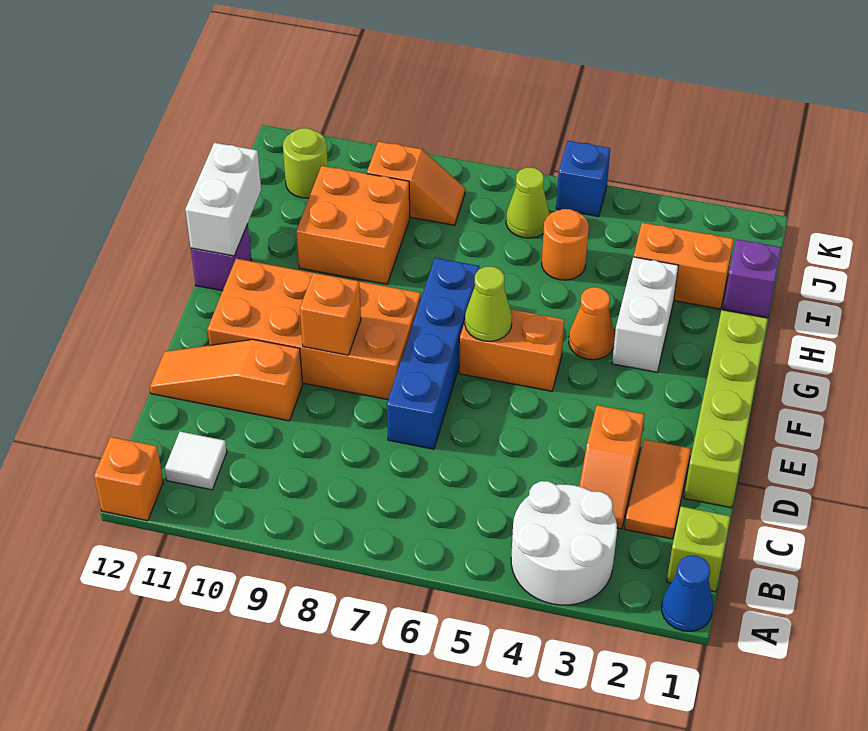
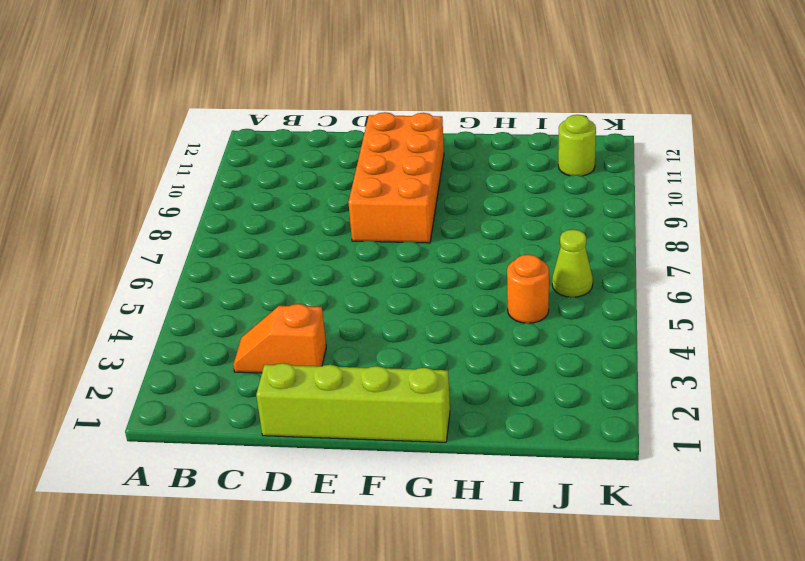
none -> blue cone A1 level 1
none -> white round brick A3:B4 level 1
none -> orange brick A12 level 1

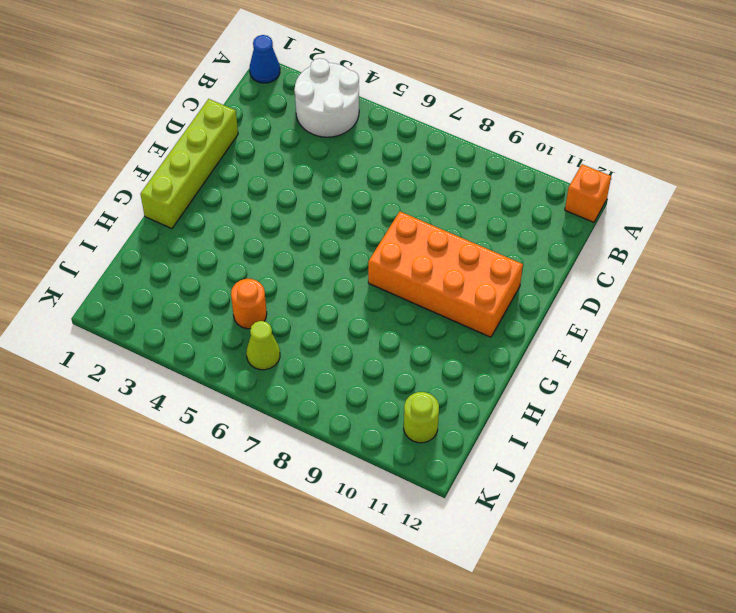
none -> lime brick B1 level 1
none -> white tile B11 level 1
none -> orange tile C2:D2 level 1

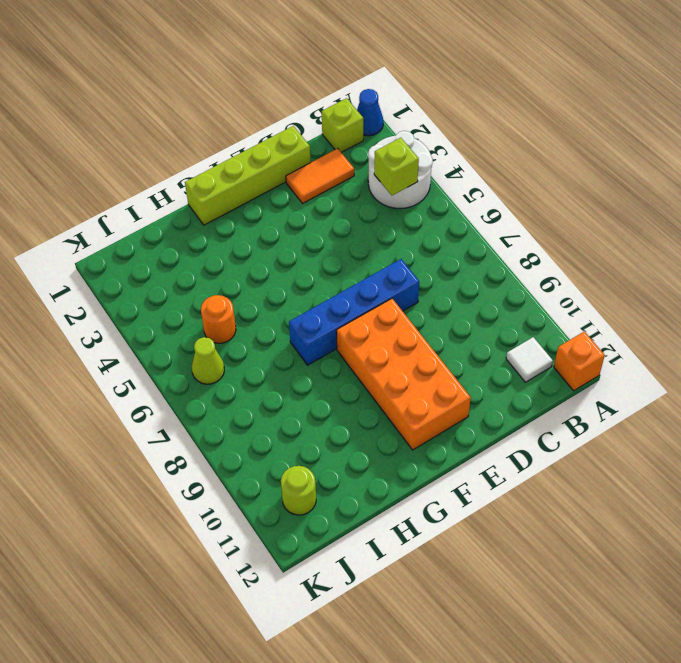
lime brick B4 level 2 -> none
none -> orange slope C3:D3 level 1 top D
none -> orange slope D10:D12 level 1 top 10
none -> orange brick F5:F6 level 1

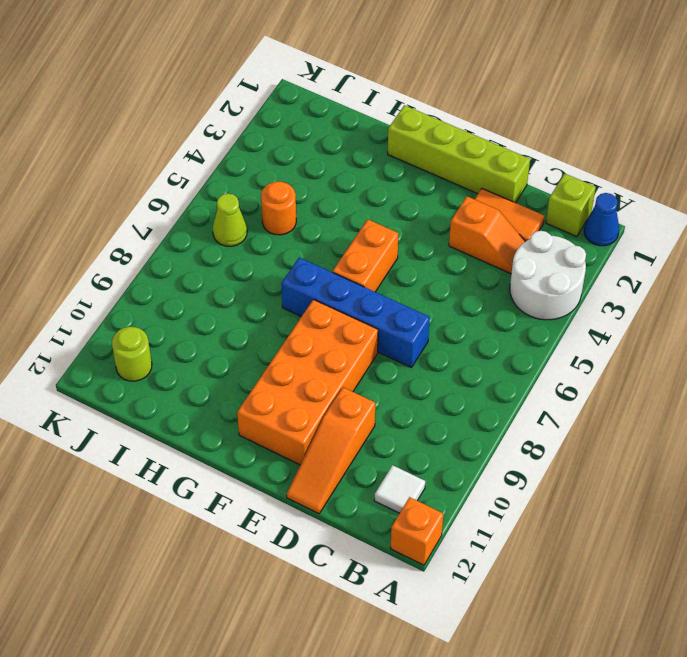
none -> white brick G3:H3 level 1
none -> orange cone G4 level 1
none -> purple brick G12 level 1

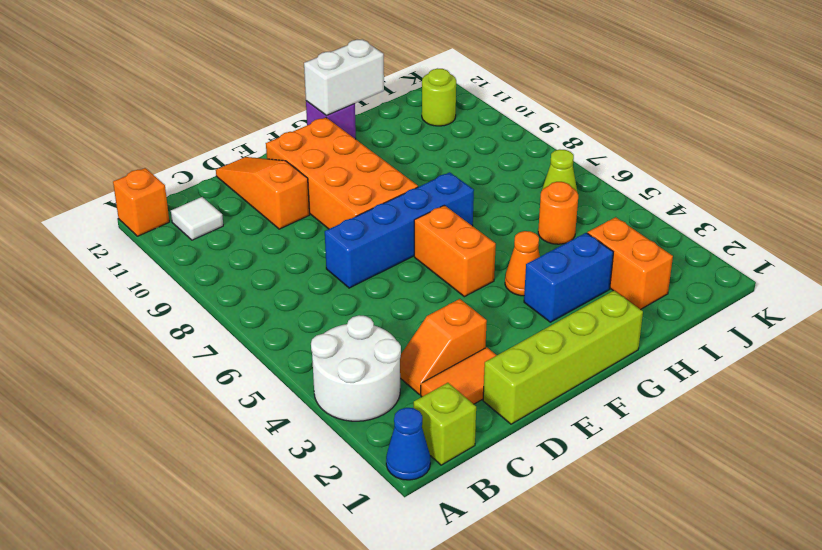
blue brick G3:H3 level 1 -> white brick G3:H3 level 1
none -> orange brick H9:I10 level 1
none -> purple brick I1 level 1
none -> orange slope J8:J9 level 1 top 9

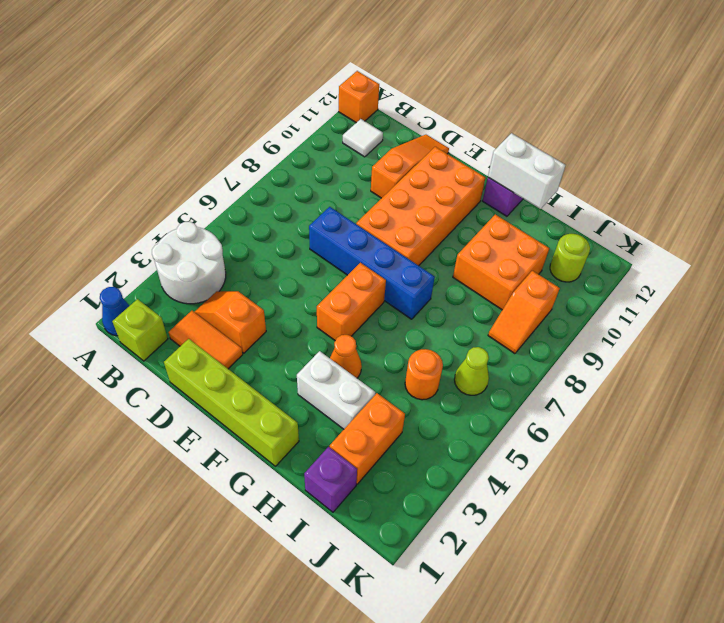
none -> blue brick K5 level 1
none -> orange brick E9 level 2
none -> lime cone F6 level 2

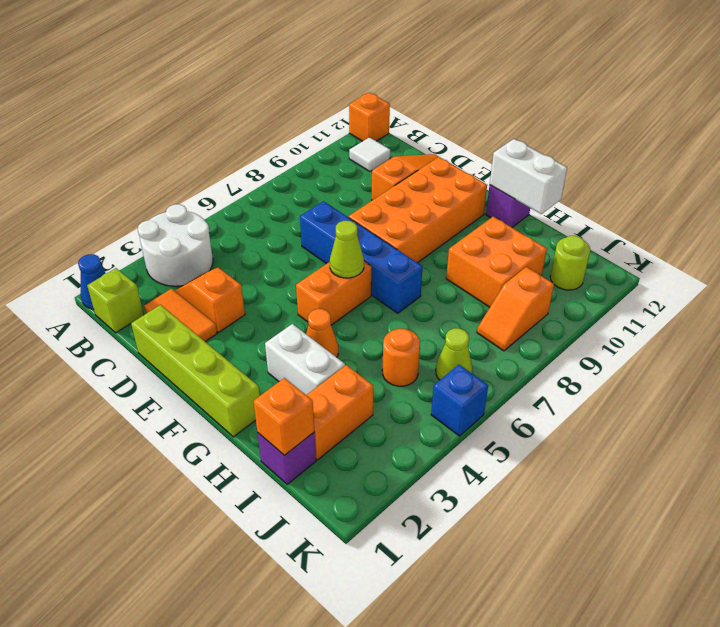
orange brick I1 level 2 -> orange brick E9 level 2

